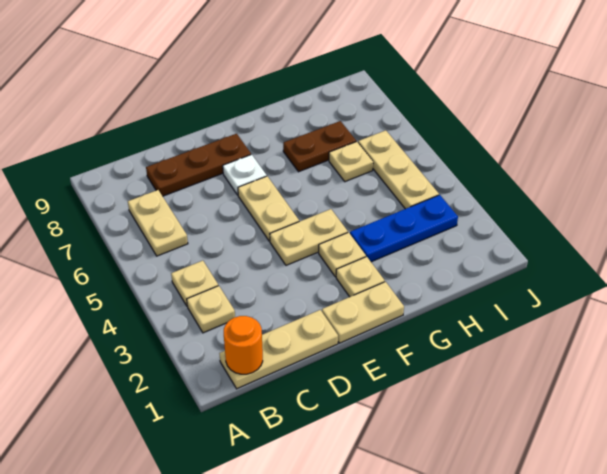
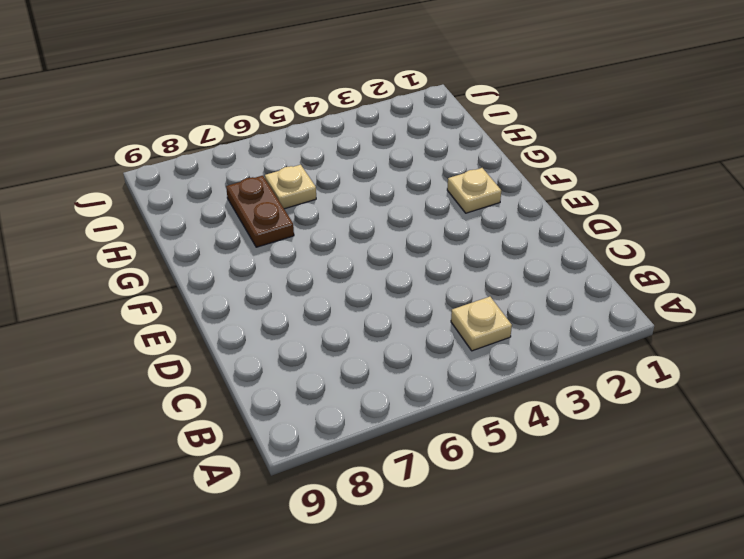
none -> tan plate B1:D1 level 1
none -> tan plate B3 level 1
none -> tan plate B6:B7 level 1

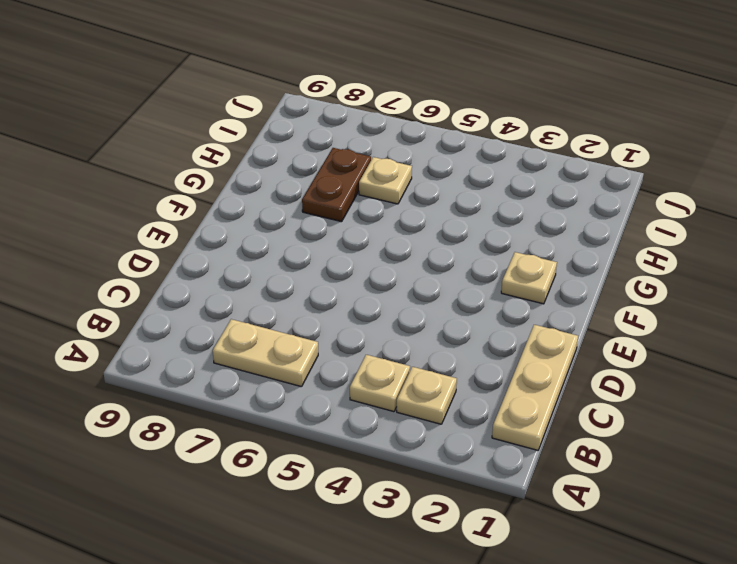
none -> brown plate C8:E8 level 1
none -> tan plate E1:F1 level 1
none -> tan plate E4:F4 level 1

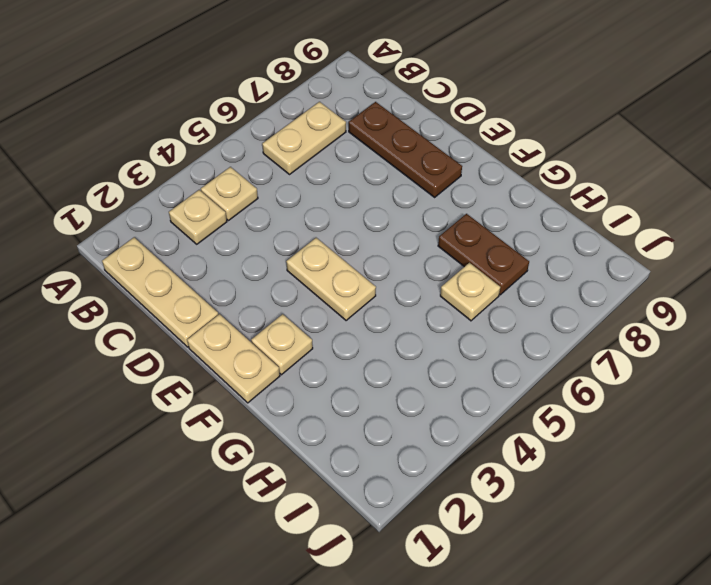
none -> tan plate E5:E6 level 1
none -> white plate E7 level 1
none -> tan plate F3 level 1

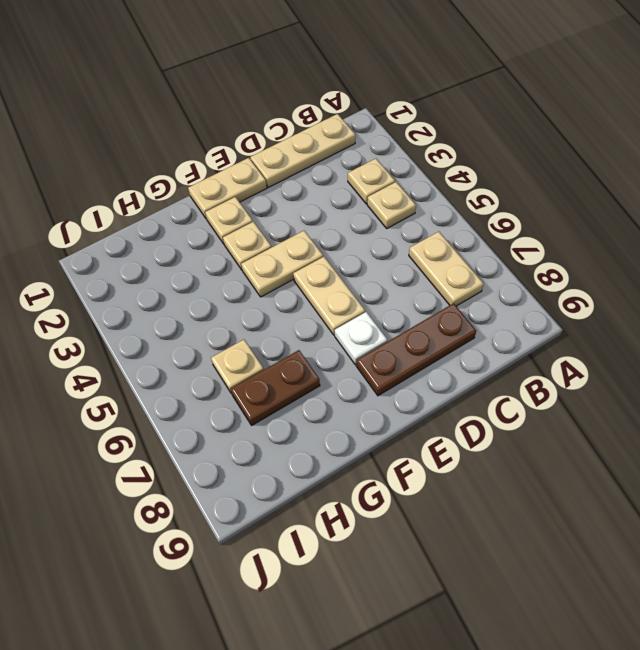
none -> blue plate G3:I3 level 1
none -> tan plate I4:I6 level 1
none -> orange round brick B1 level 2

